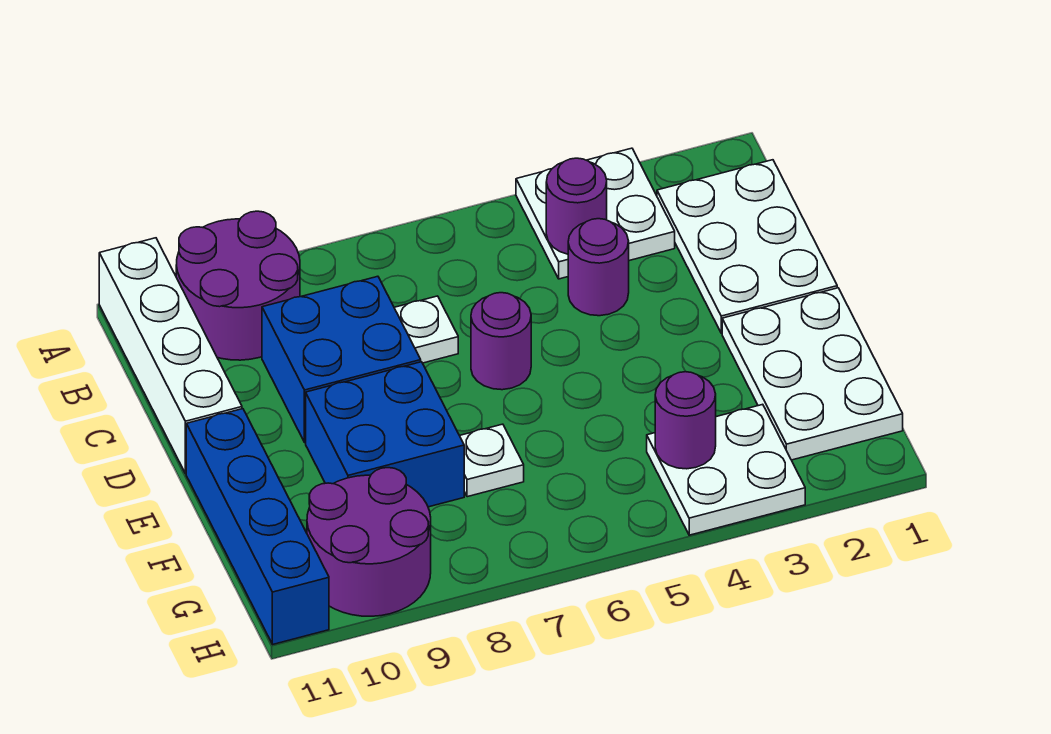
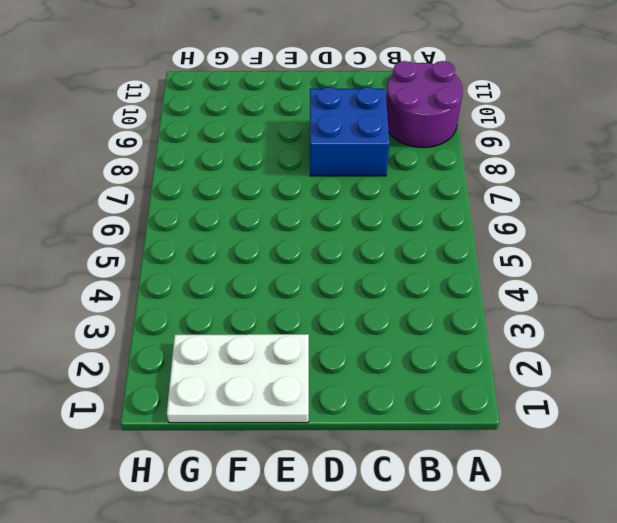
none -> white plate A3:B4 level 1
none -> white brick A11:D11 level 1
none -> white plate B1:D2 level 1

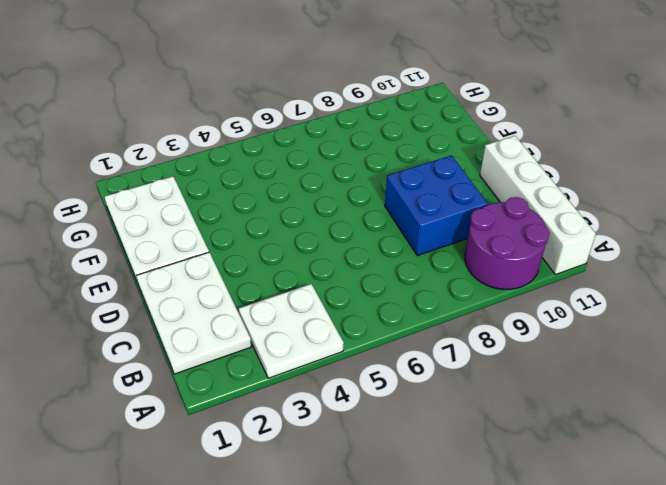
none -> purple round brick C4 level 1
none -> white plate C7 level 1
none -> purple round brick D6 level 1

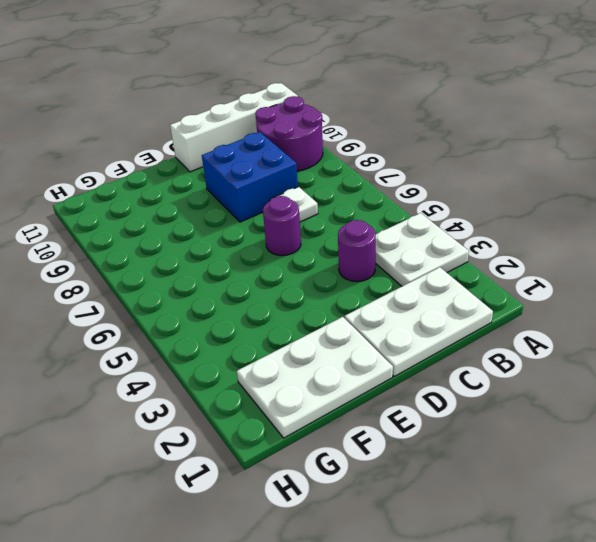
none -> blue brick E8:F9 level 1
none -> blue brick E11:H11 level 1
none -> white plate F7 level 1

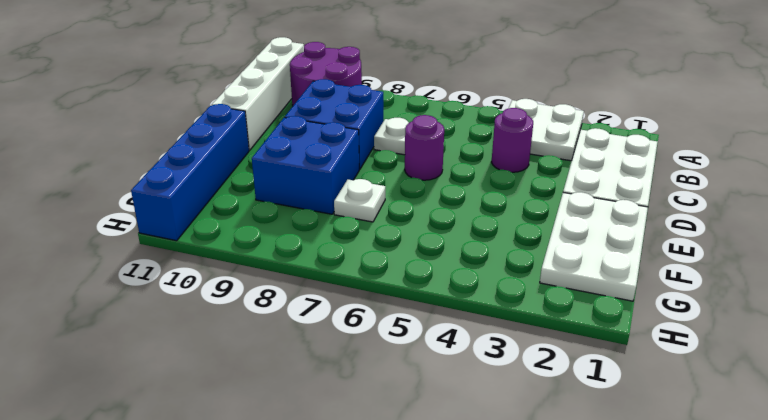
none -> white plate G3:H4 level 1
none -> purple round brick G9:H10 level 1
none -> purple round brick B4 level 2

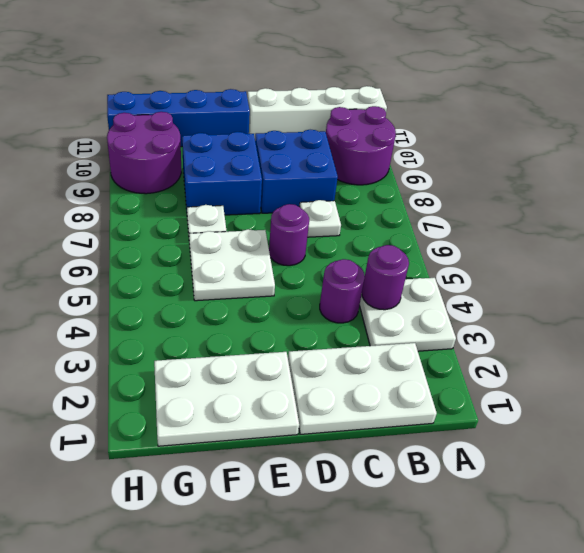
white plate E5:F6 level 1 -> white plate G3:H4 level 1
none -> purple round brick G4 level 2

